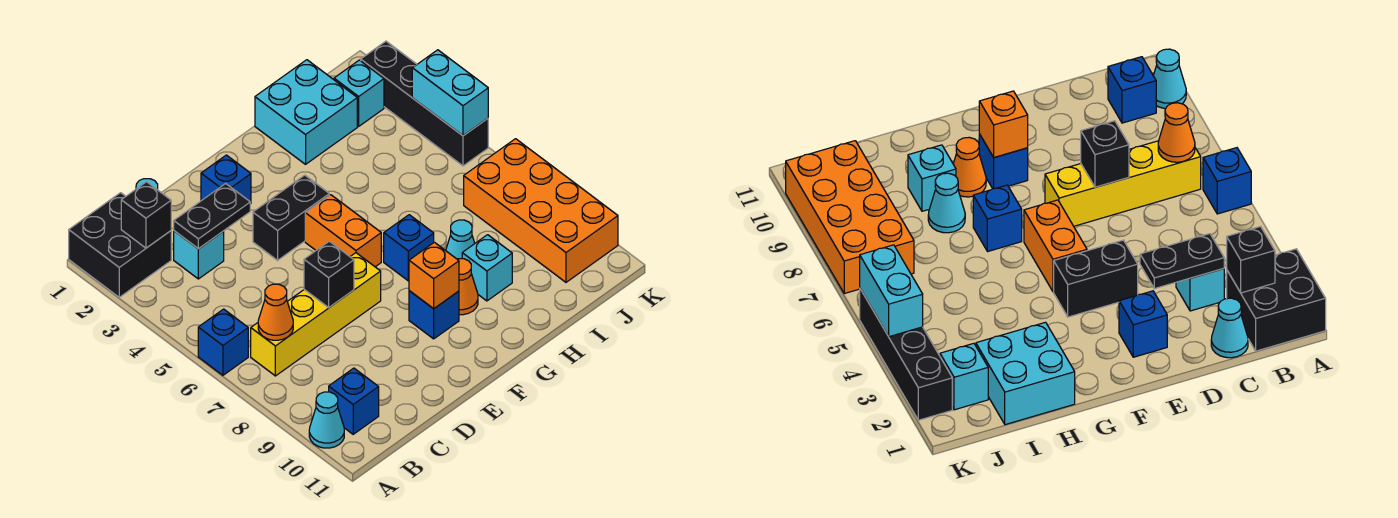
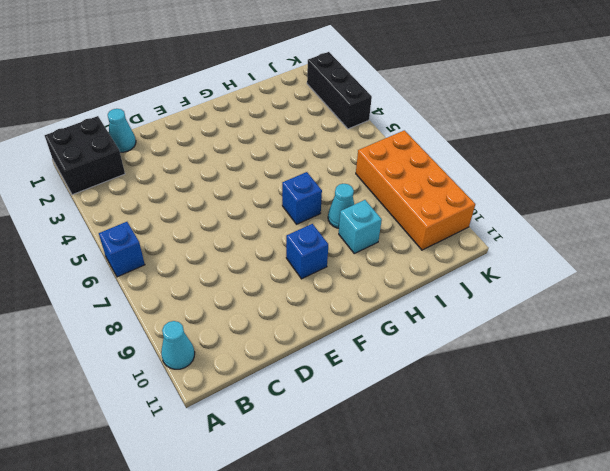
black brick K2:K4 level 1 -> black brick K2:K5 level 1
none -> yellow brick B7:E7 level 1
none -> blue brick B10 level 1
none -> cyan brick C3 level 1

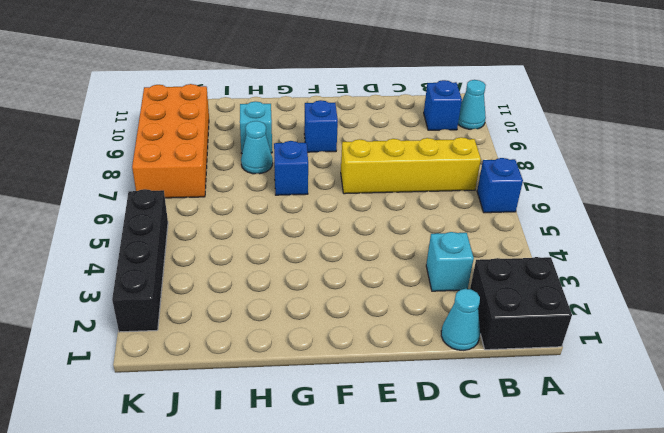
none -> blue brick E2 level 1
none -> black brick E4:F4 level 1
none -> orange brick F5:F6 level 1

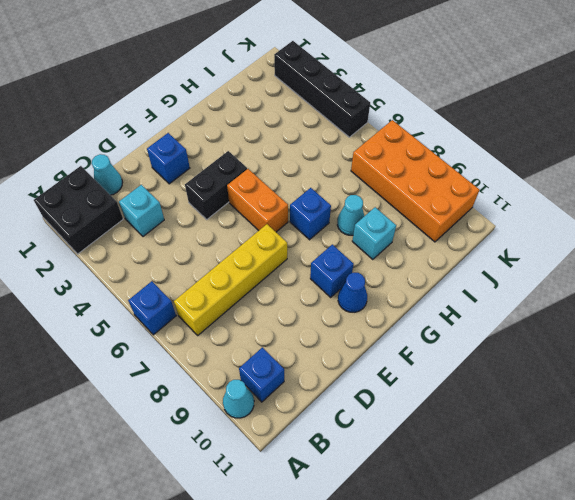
blue cone F10 level 1 -> none
none -> orange cone G9 level 1
none -> cyan brick H1:I2 level 1
none -> cyan brick J2 level 1

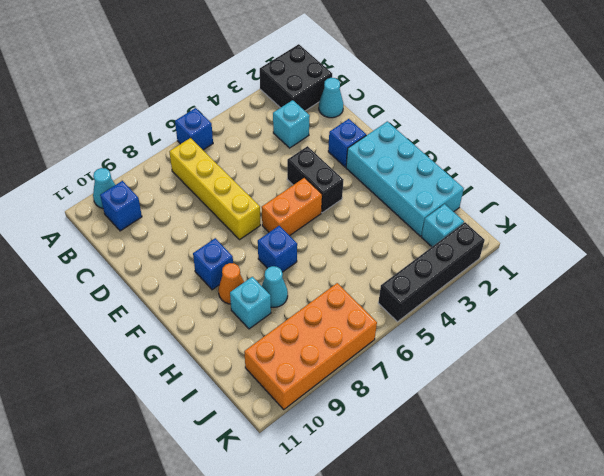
cyan brick F1:I2 level 1 -> cyan brick H1:I2 level 1
none -> black brick B2 level 2
none -> orange cone B7 level 2
none -> black plate C3:D3 level 2

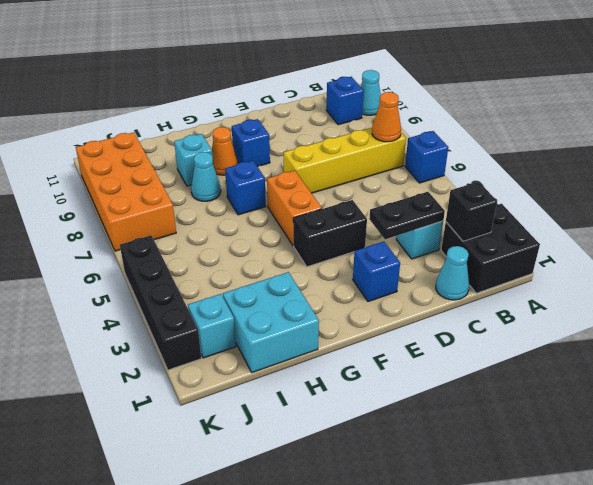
none -> black brick D7 level 2
none -> orange brick F9 level 2
none -> cyan brick K4:K5 level 2

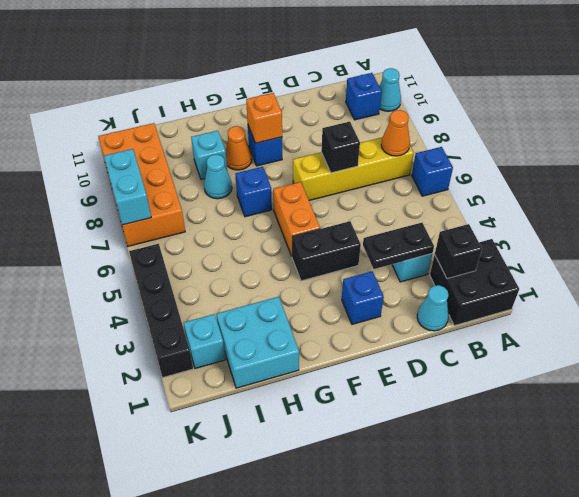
cyan brick K7:K8 level 2 -> cyan brick K4:K5 level 2

